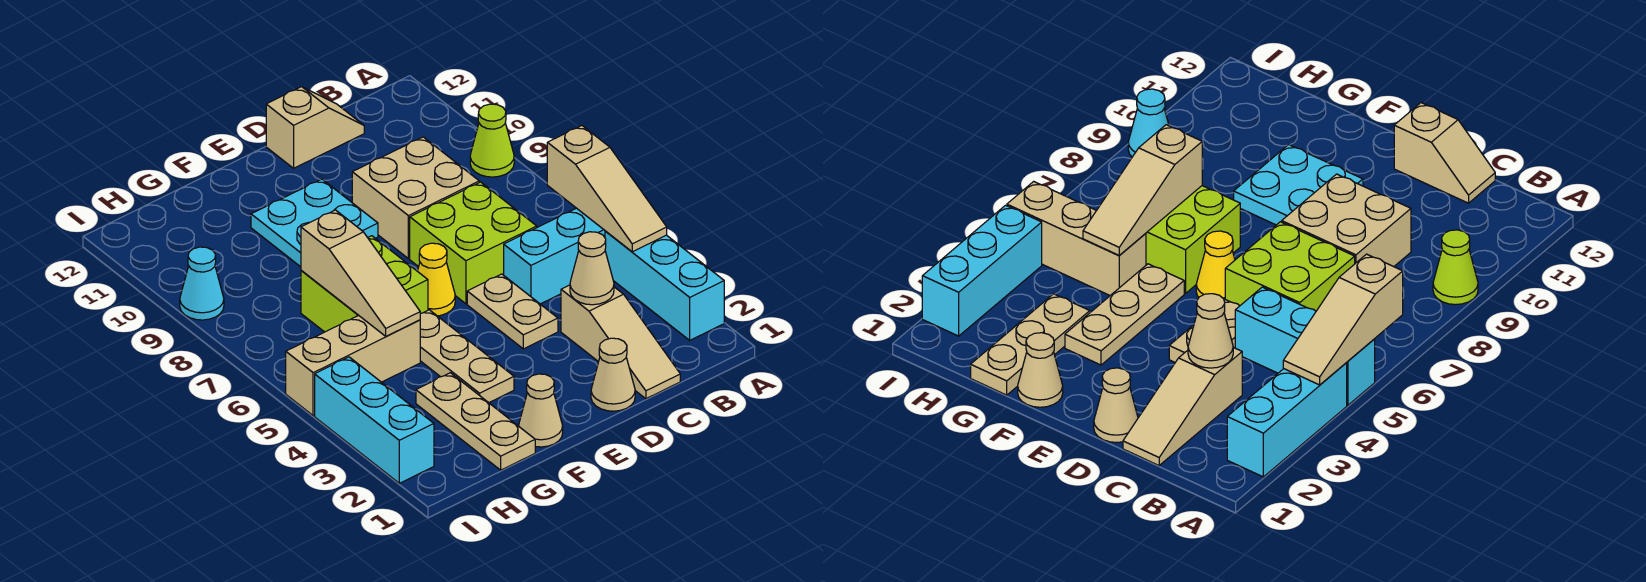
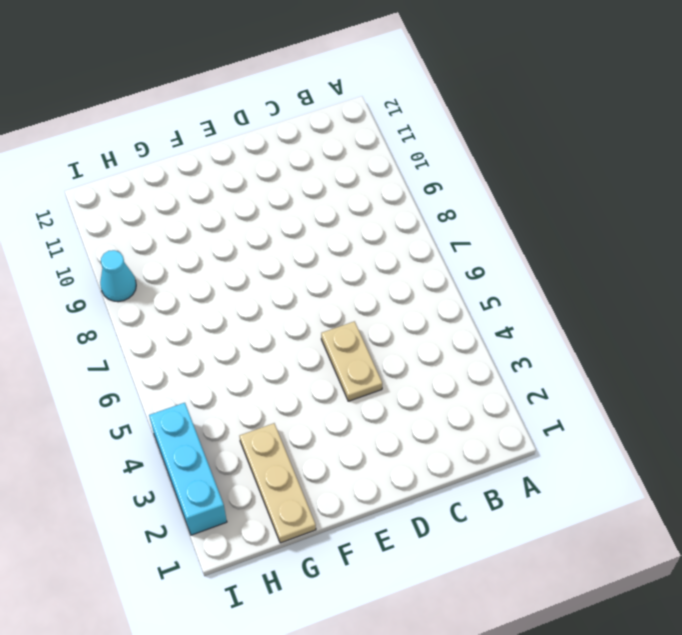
none -> cyan brick A2:A4 level 1
none -> cyan brick A5:C5 level 1
none -> lime cone A9 level 1

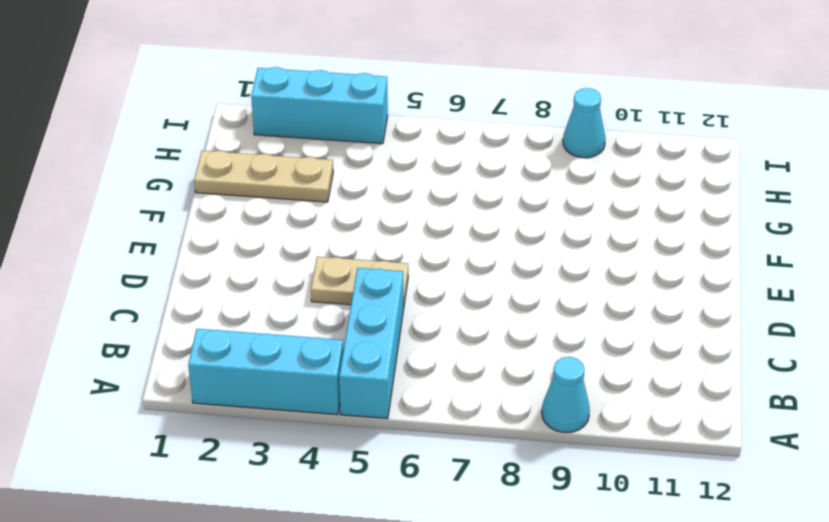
cyan cone A9 level 1 -> lime cone A9 level 1
none -> tan slope C1:C3 level 1 top 3
none -> lime brick C6:D7 level 1
none -> tan brick C8:D9 level 1

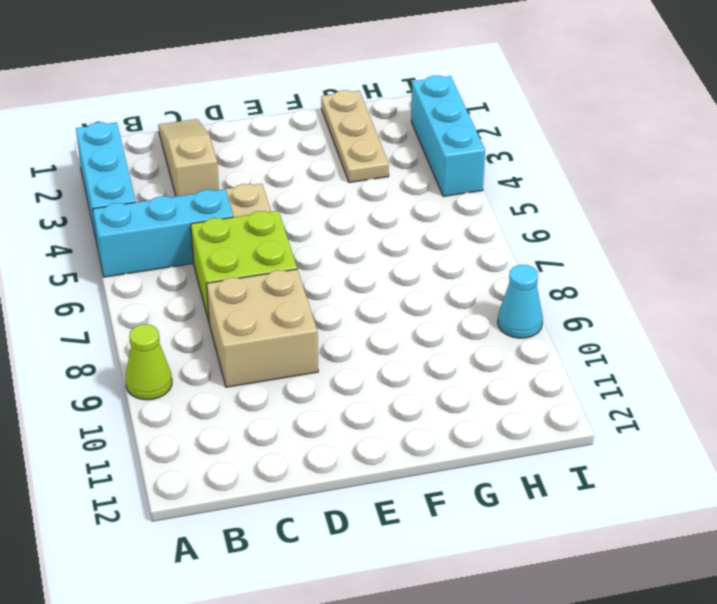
none -> tan slope C12:D12 level 1 top D
none -> tan cone D1 level 1
none -> yellow cone E6 level 1

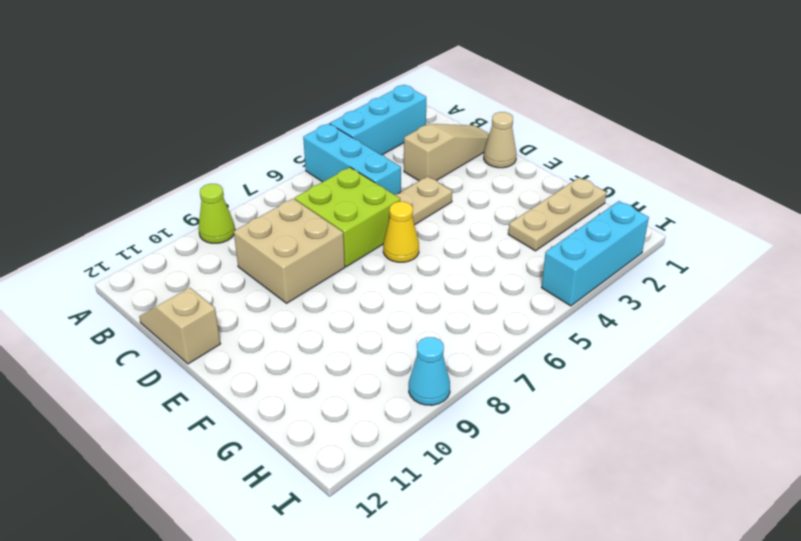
none -> cyan plate E9:F10 level 1
none -> tan cone F1 level 1
none -> tan plate F3:F5 level 1

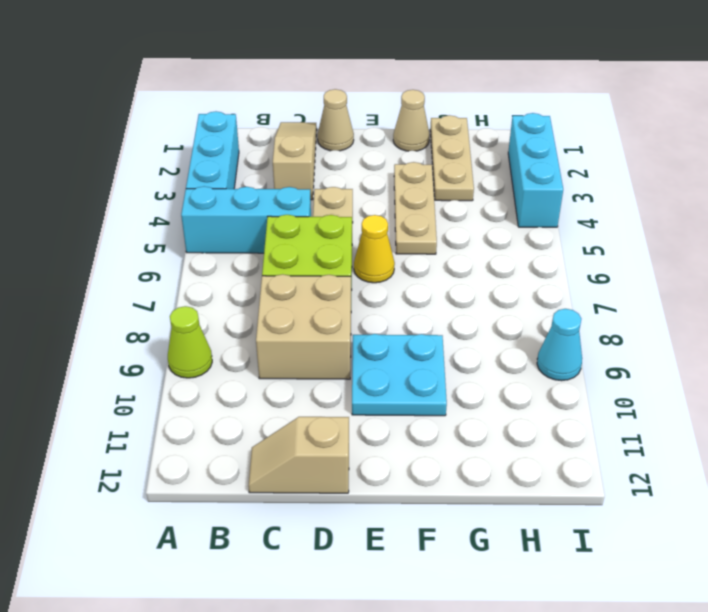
none -> lime brick F6:G7 level 1
none -> tan brick G5:I5 level 1
none -> tan slope A4:A6 level 2 top 6

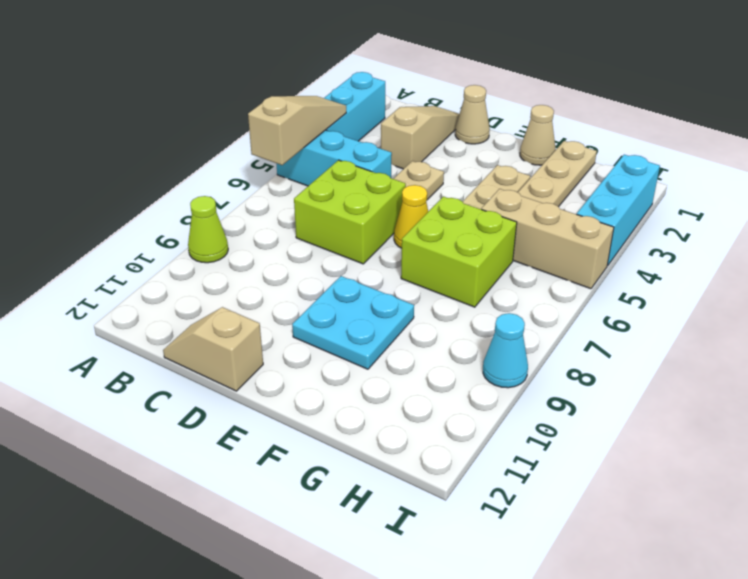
none -> tan brick C8:D9 level 1
none -> tan cone C3 level 2
none -> tan slope G5:G7 level 2 top 7

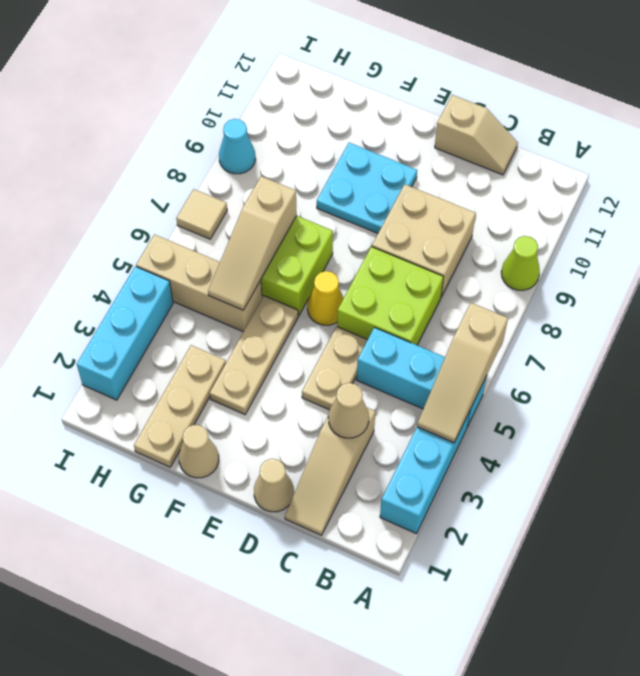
tan tile I7 level 1 -> none

